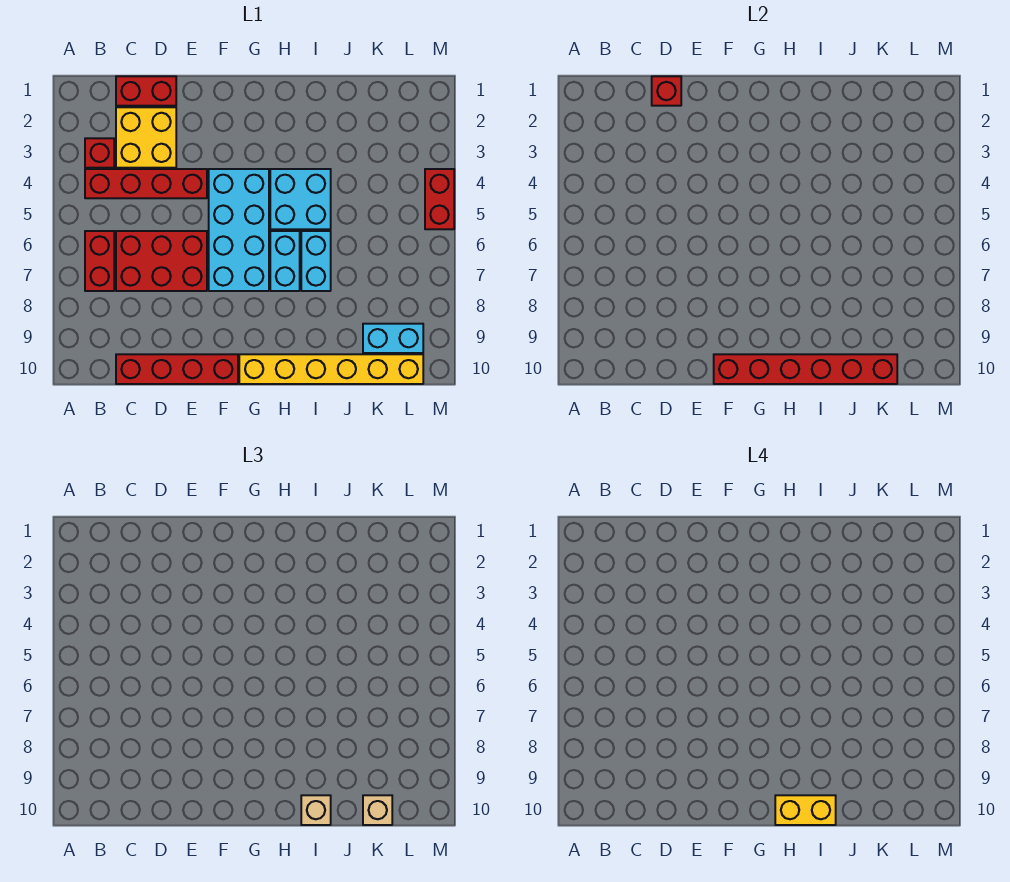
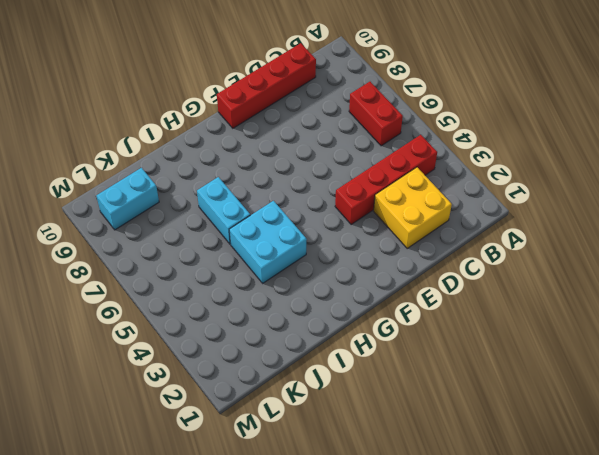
none -> red brick B3 level 1
none -> red brick C1:D1 level 1
none -> red brick C6:E7 level 1

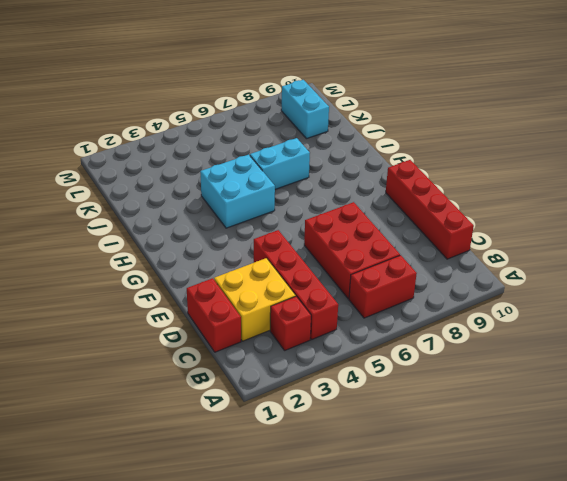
none -> cyan brick F4:G7 level 1
none -> yellow brick G10:L10 level 1
none -> cyan brick H6:H7 level 1

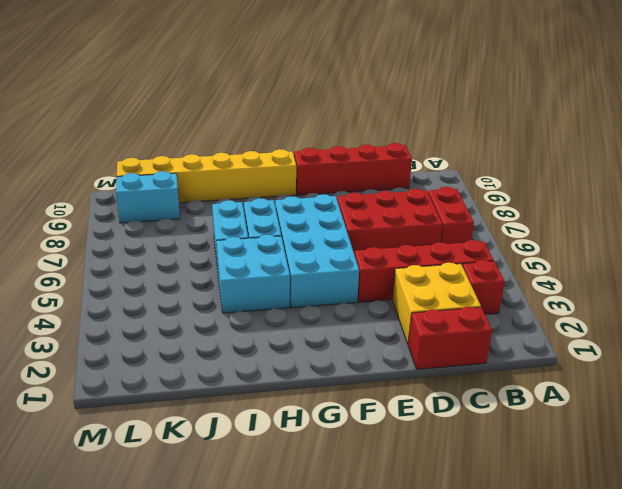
none -> red brick M4:M5 level 1
none -> red brick D1 level 2
none -> red brick F10:K10 level 2

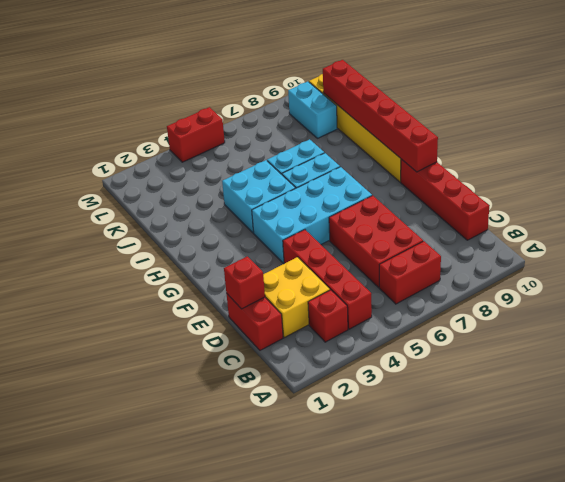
none -> tan brick I10 level 3
none -> tan brick K10 level 3
none -> yellow brick H10:I10 level 4

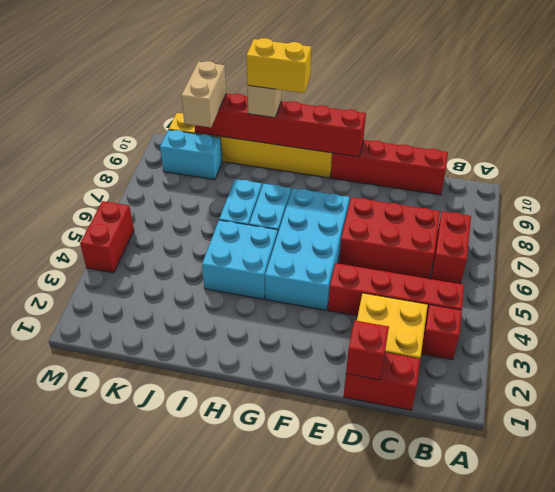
tan brick K9:K10 level 3 -> tan brick K10 level 3

